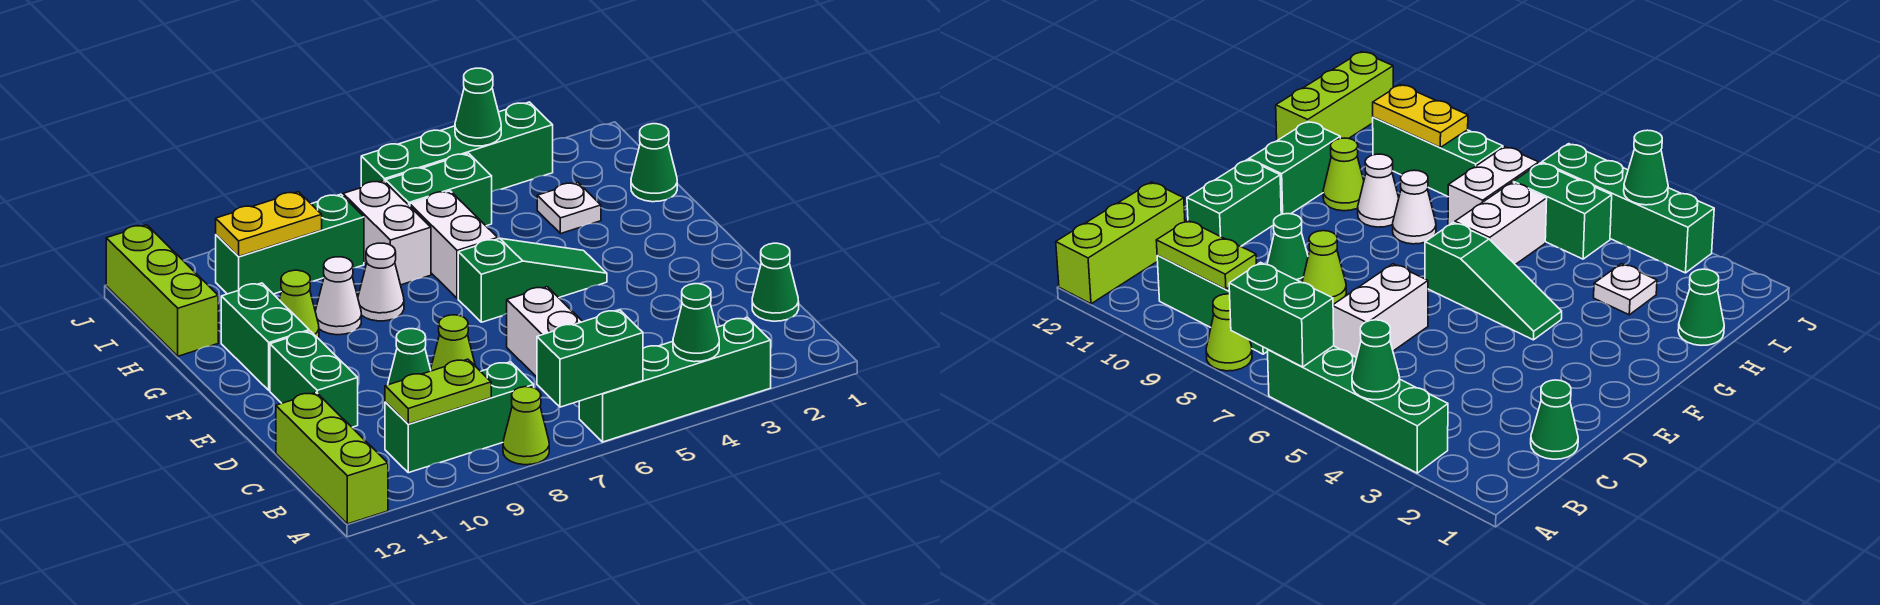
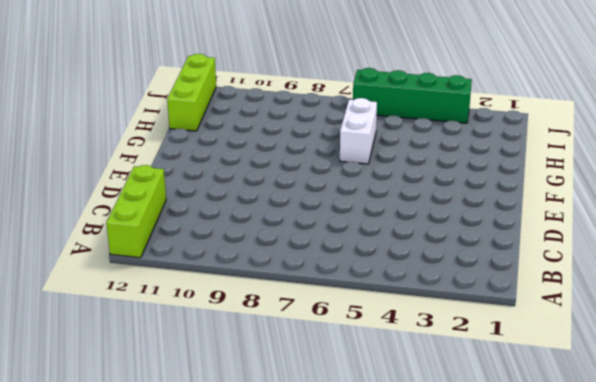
none -> green brick A3:A6 level 1
none -> lime cone A8 level 1
none -> green brick B8:B10 level 1

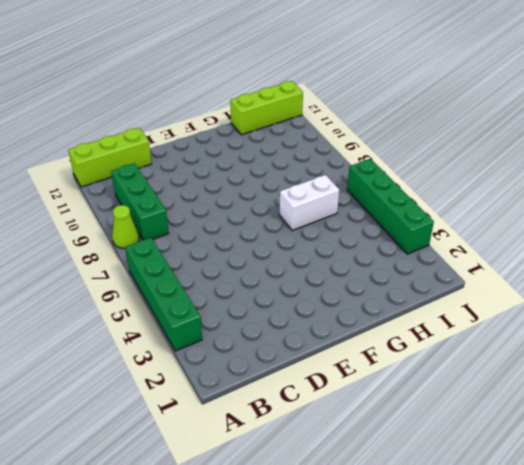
none -> green cone C1 level 1
none -> white brick C6:D6 level 1
none -> lime cone D8 level 1

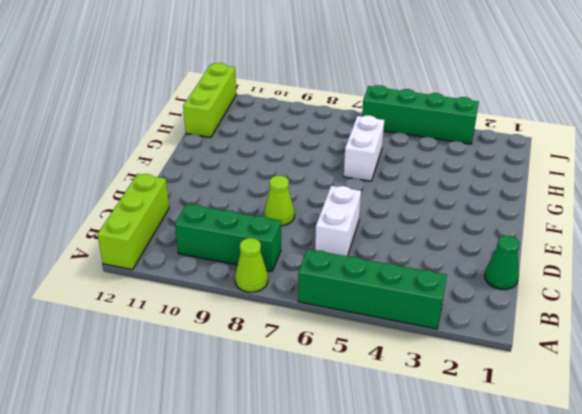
none -> green cone D9 level 1
none -> green brick D11:E11 level 1
none -> green slope F4:F6 level 1 top 6

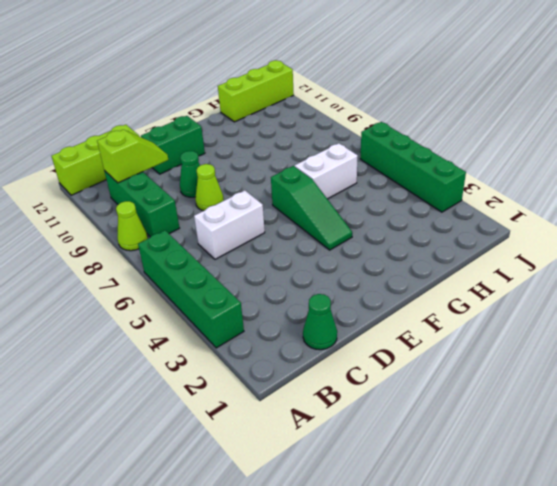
lime slope B10:C10 level 2 top B -> lime plate B9:B10 level 2
none -> green brick F11:G11 level 1
none -> white cone G8 level 1
none -> white cone G9 level 1

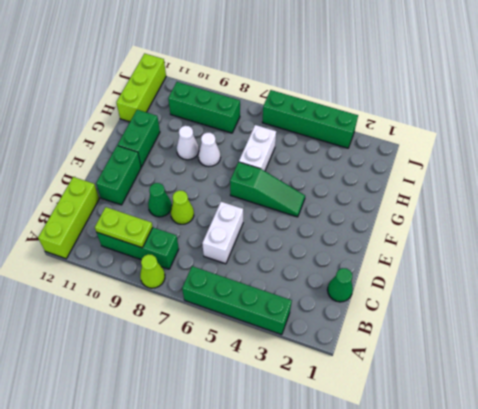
none -> lime cone G10 level 1
none -> green cone H1 level 1
none -> white plate H3 level 1

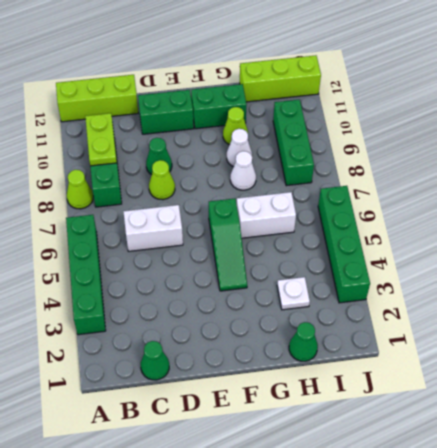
none -> white brick H7:I7 level 1
none -> green brick I5:I6 level 1
none -> green cone A4 level 2

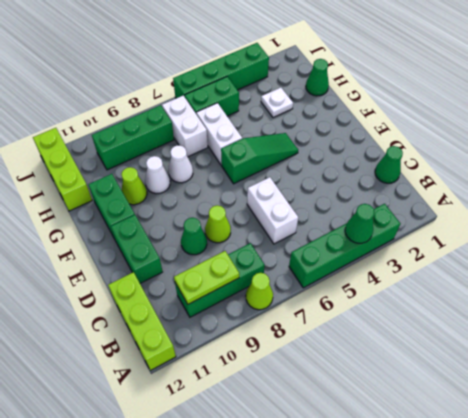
none -> green brick A6:A7 level 2
none -> yellow plate I9:I10 level 2
none -> green cone J4 level 2

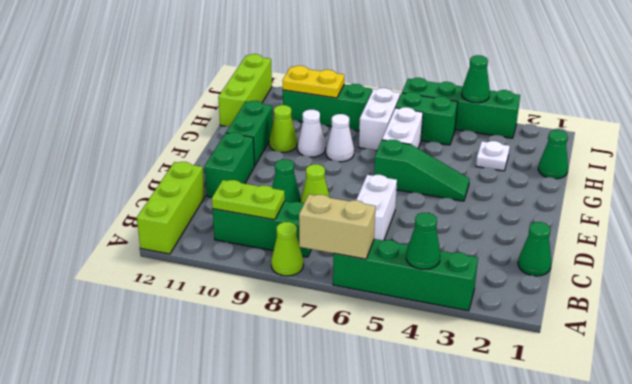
tan brick A6:A7 level 2 -> green brick A6:A7 level 2

